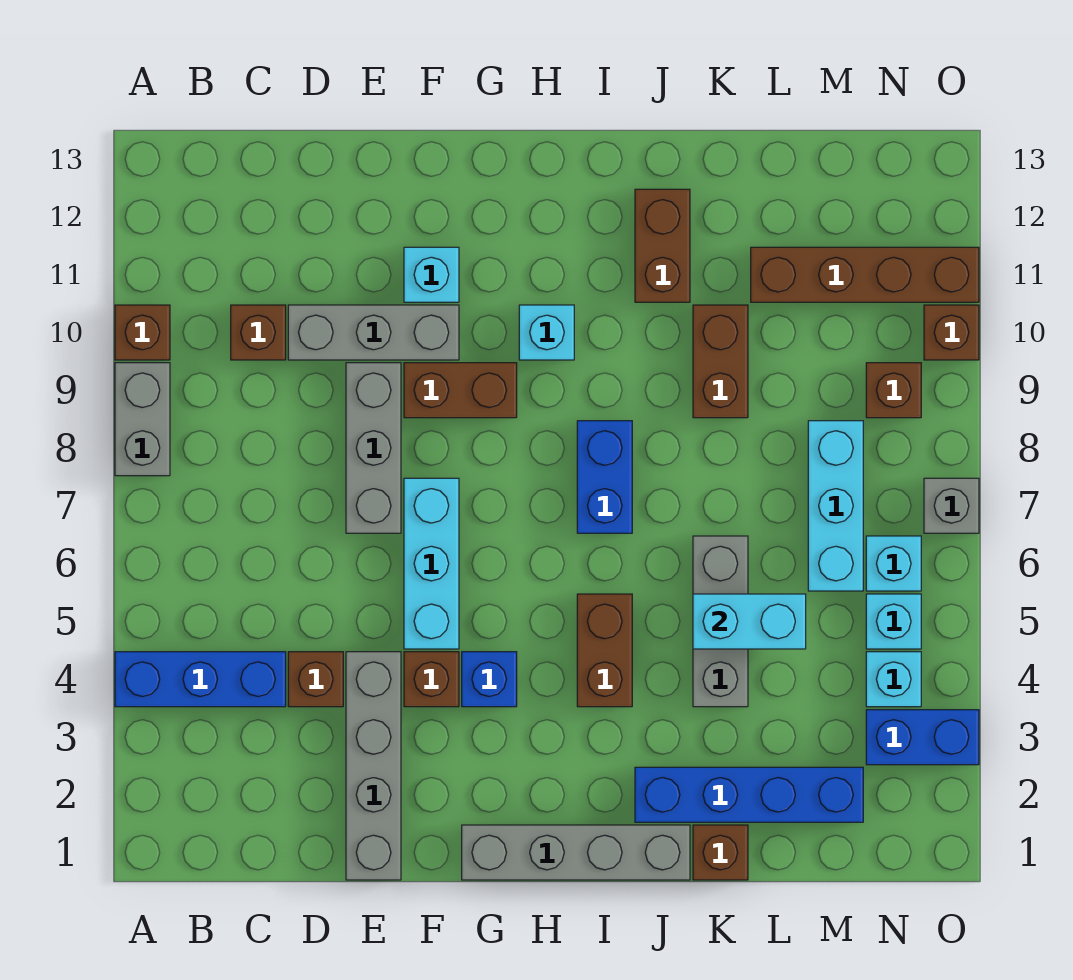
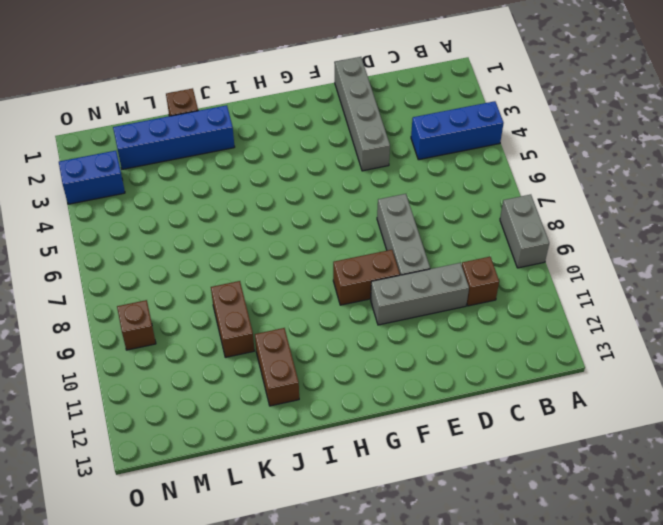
none -> brown brick A10 level 1
none -> brown brick D4 level 1
none -> brown brick F4 level 1
none -> cyan brick F5:F7 level 1

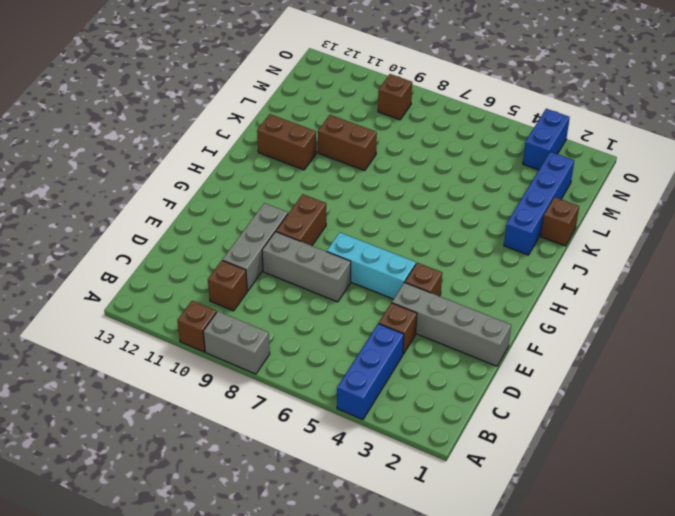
none -> cyan brick F11 level 1
none -> grey brick G1:J1 level 1
none -> blue brick G4 level 1
none -> cyan brick H10 level 1

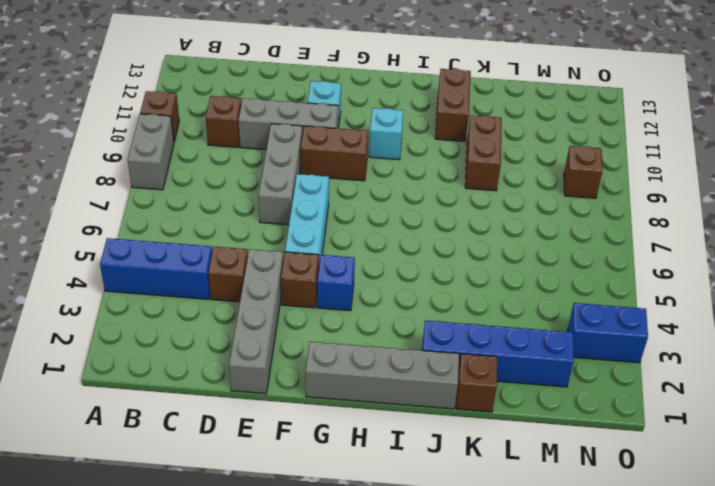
none -> brown brick I4:I5 level 1
none -> blue brick I7:I8 level 1
none -> grey brick K4:K6 level 1
none -> brown brick L11:O11 level 1

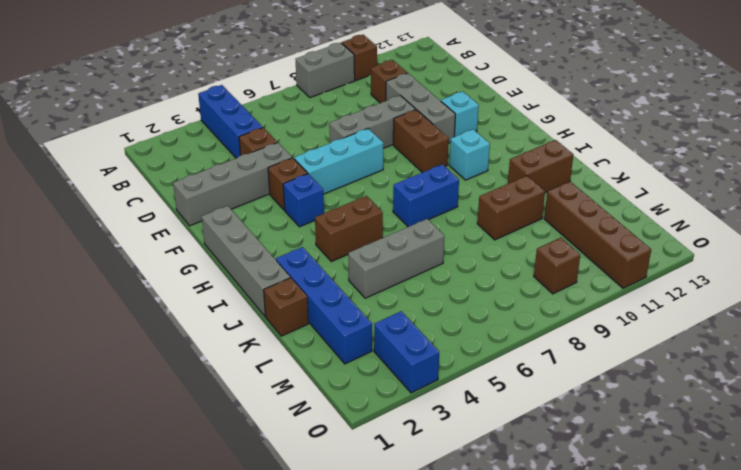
none -> cyan brick M6:M8 level 1
none -> cyan brick N4 level 1
none -> cyan brick N5 level 1
none -> cyan brick N6 level 1

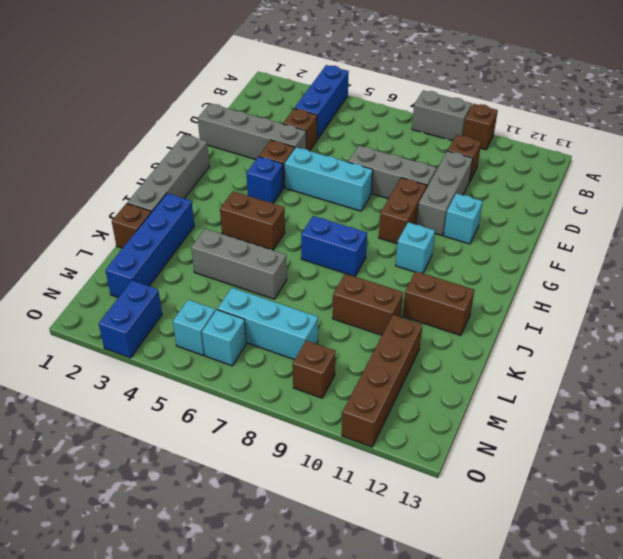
none -> cyan brick N4 level 1
none -> grey brick O7 level 1
none -> brown brick O10 level 1
none -> cyan brick K5:L5 level 2

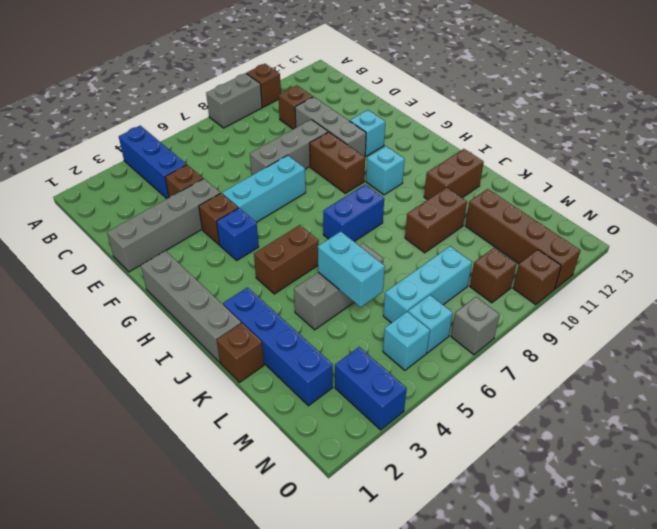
none -> cyan brick N4 level 1

